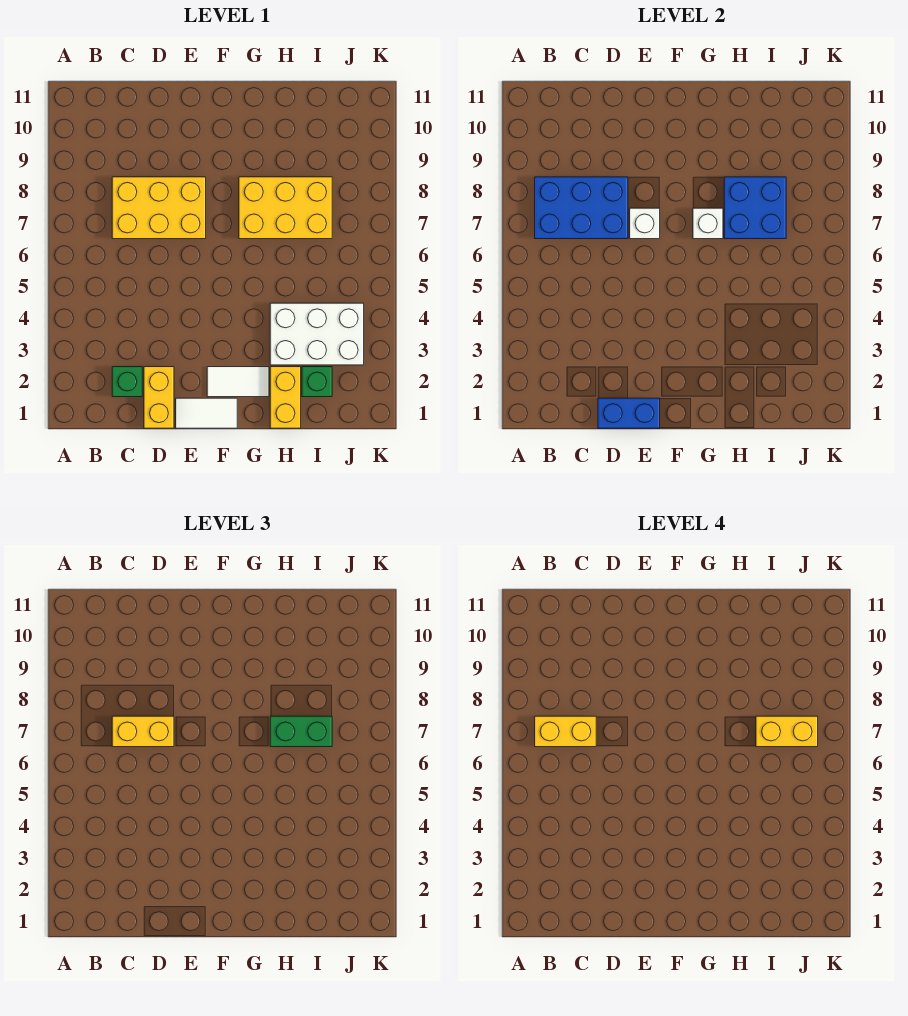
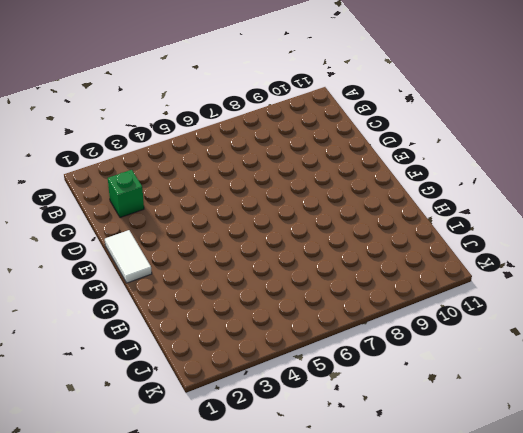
none -> yellow brick C7:E8 level 1
none -> yellow brick D1:D2 level 1
none -> white tile F2:G2 level 1

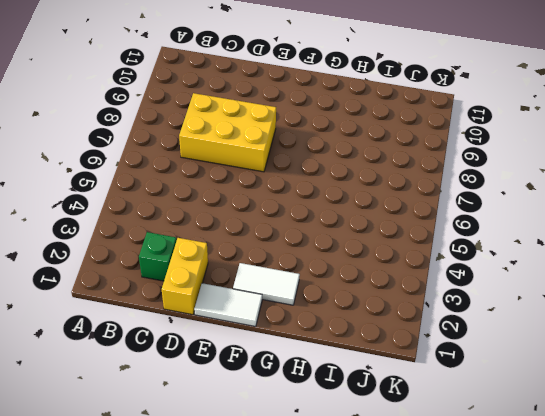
none -> yellow brick G7:I8 level 1
none -> yellow brick H1:H2 level 1
none -> white brick H3:J4 level 1

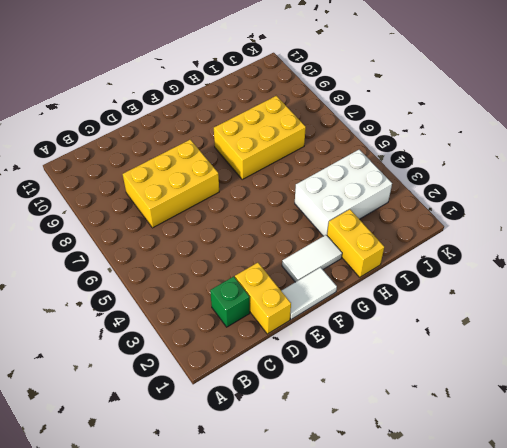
none -> green brick I2 level 1
none -> blue brick B7:D8 level 2
none -> blue brick D1:E1 level 2

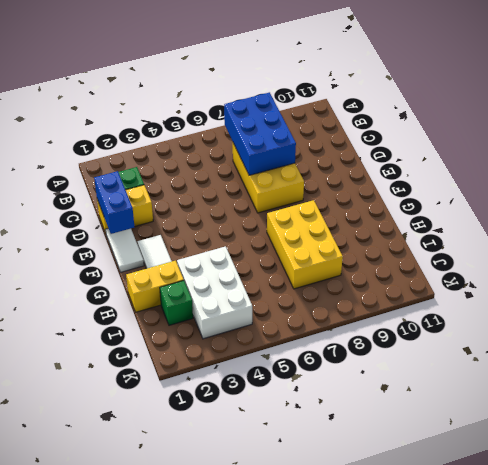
none -> white brick E7 level 2
none -> white brick G7 level 2
none -> blue brick H7:I8 level 2

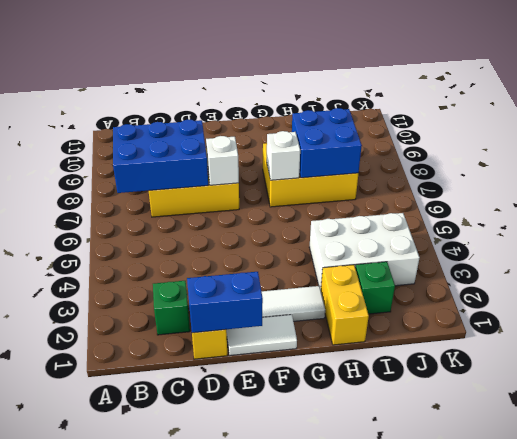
none -> yellow brick C7:D7 level 3
none -> green brick H7:I7 level 3
none -> yellow brick B7:C7 level 4

